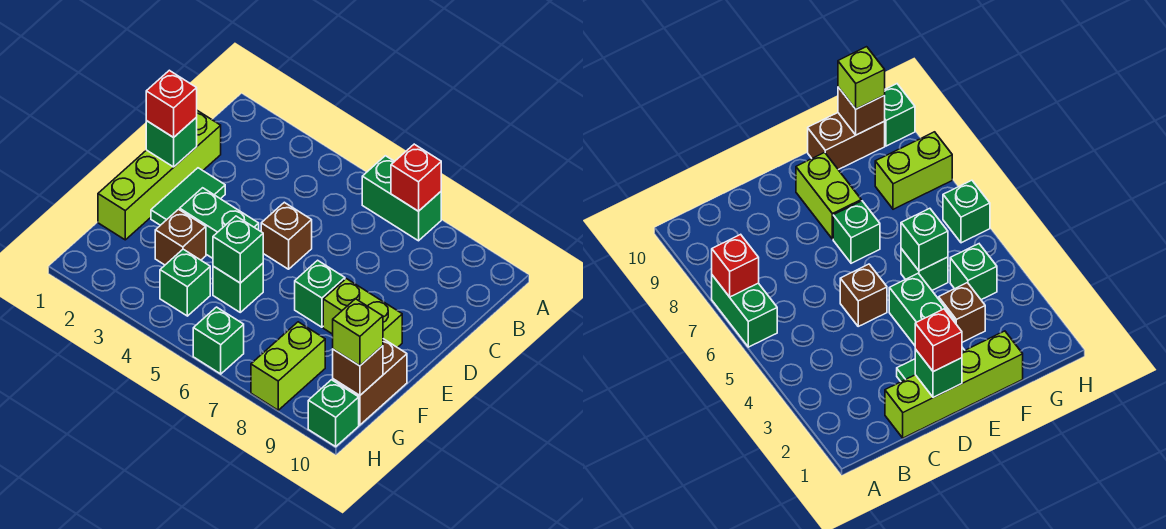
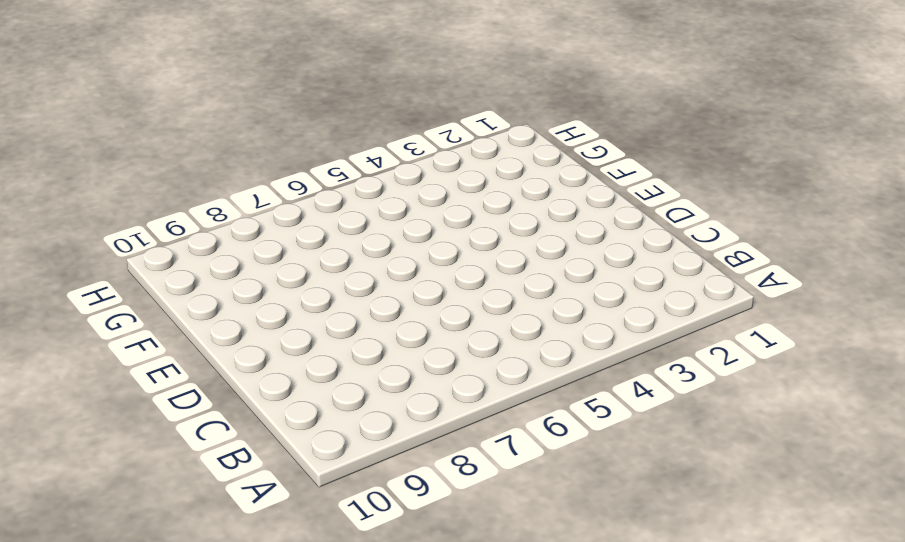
none -> green brick A6:A7 level 1
none -> lime brick C1:F1 level 1
none -> green tile D2:E2 level 1

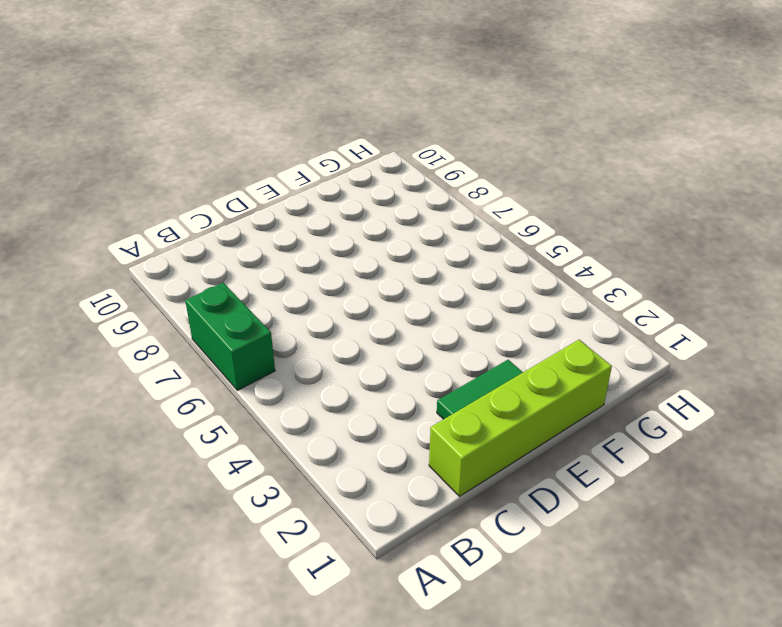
none -> brown brick D5 level 1
none -> green brick E3:E4 level 1
none -> green brick E7 level 1

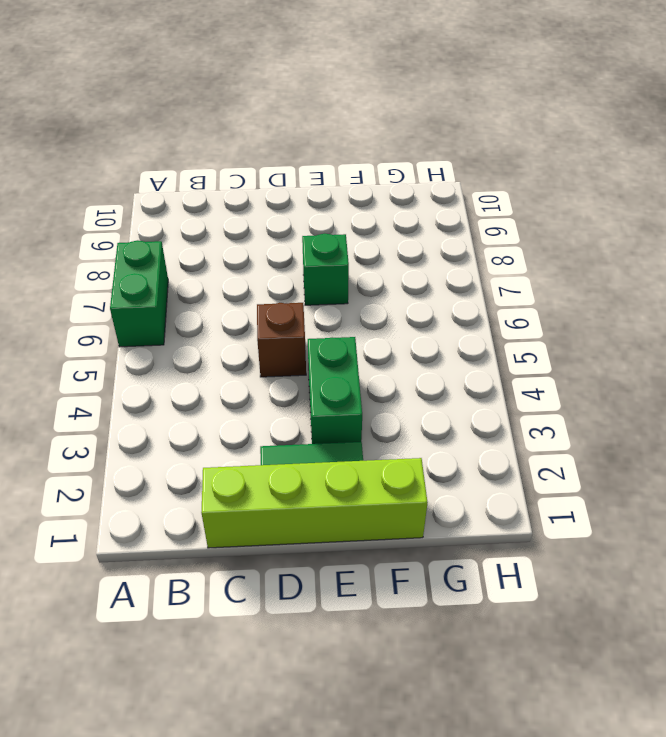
none -> lime brick E8:E9 level 1
none -> brown brick F3 level 1
none -> green brick F5 level 1

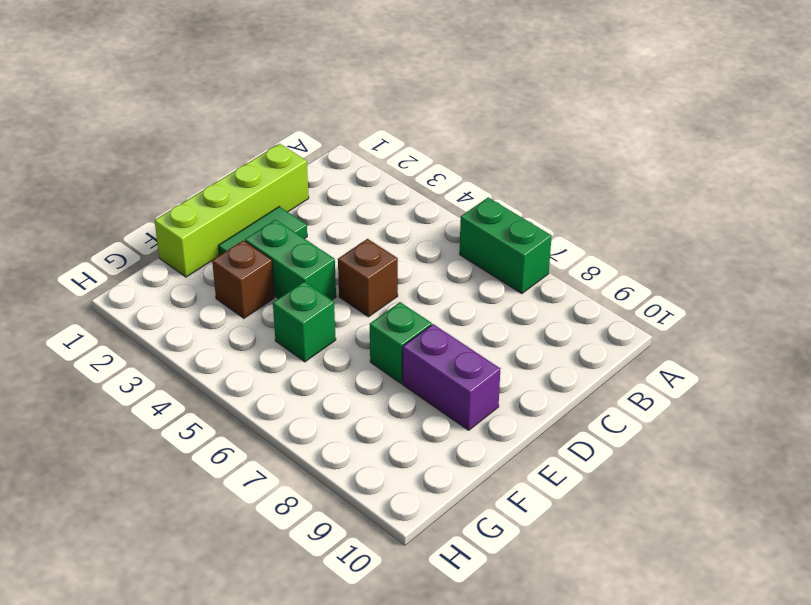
purple brick E8:E9 level 1 -> lime brick E8:E9 level 1
none -> brown brick F10:G10 level 1
none -> green brick G4 level 1
none -> lime brick G8:H8 level 1

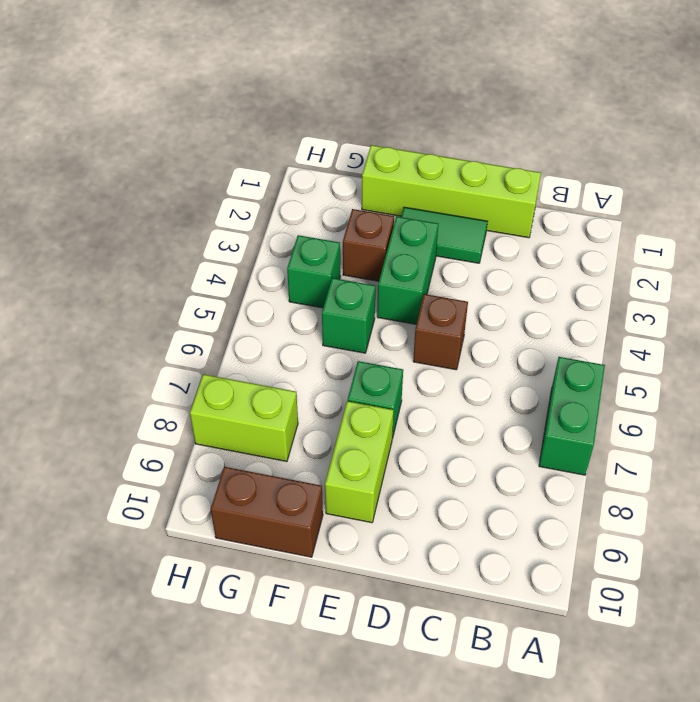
none -> green brick H6 level 1
none -> green brick H10 level 1
none -> red brick A7 level 2

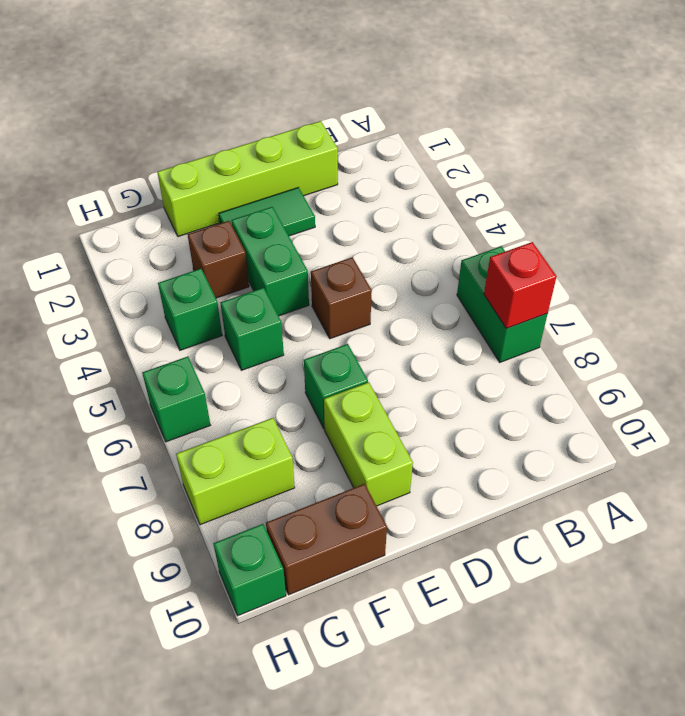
none -> green brick D1 level 2
none -> green brick F5 level 2
none -> brown brick G10 level 2

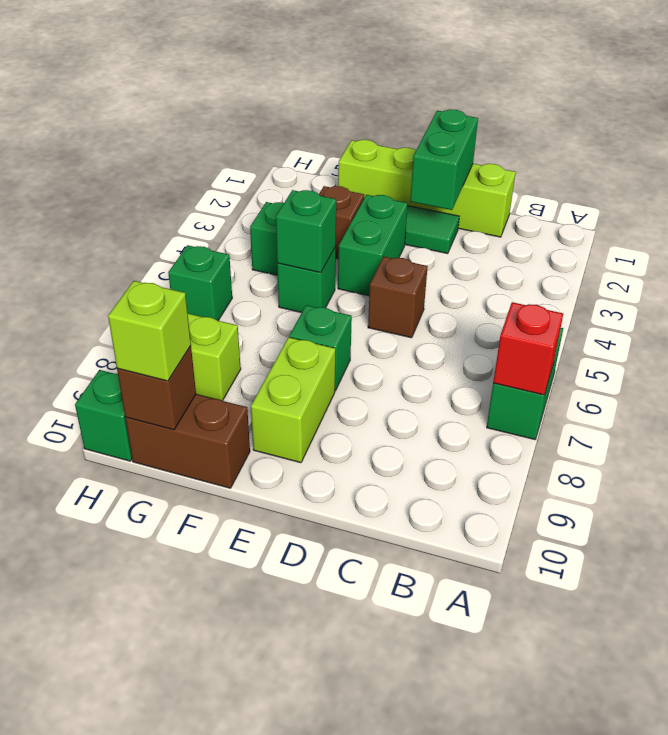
green brick D1:D2 level 2 -> green brick D1 level 2
none -> red brick D1 level 3

